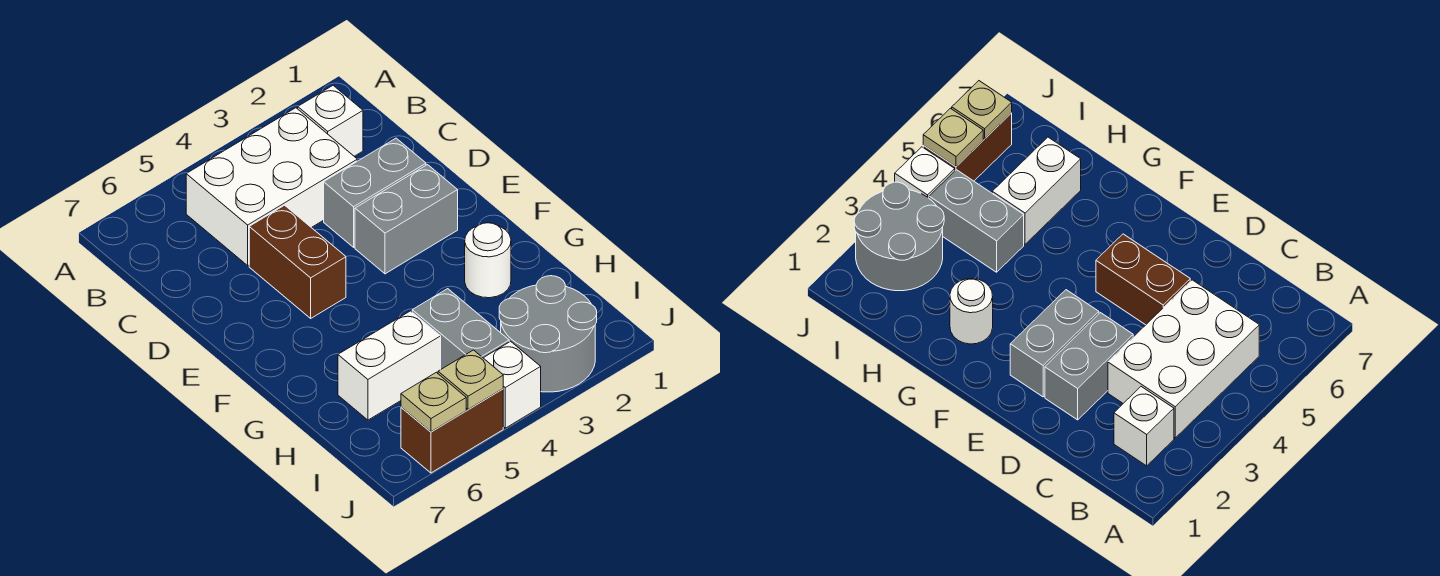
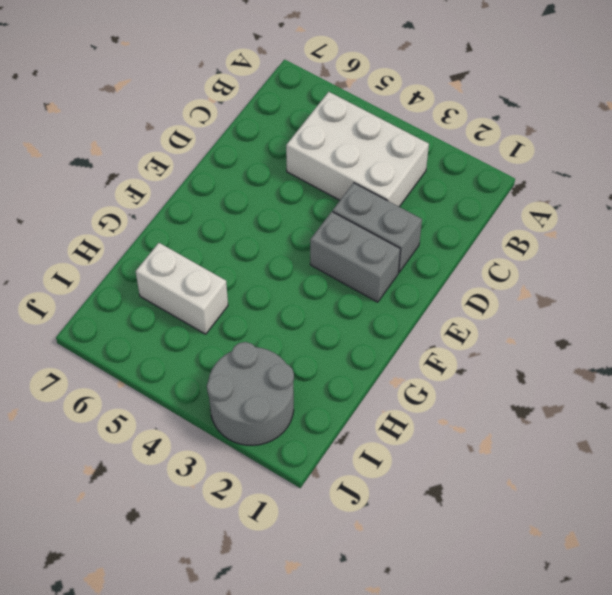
none -> white brick B2 level 1
none -> brown brick D5:E5 level 1
none -> white round brick G2 level 1

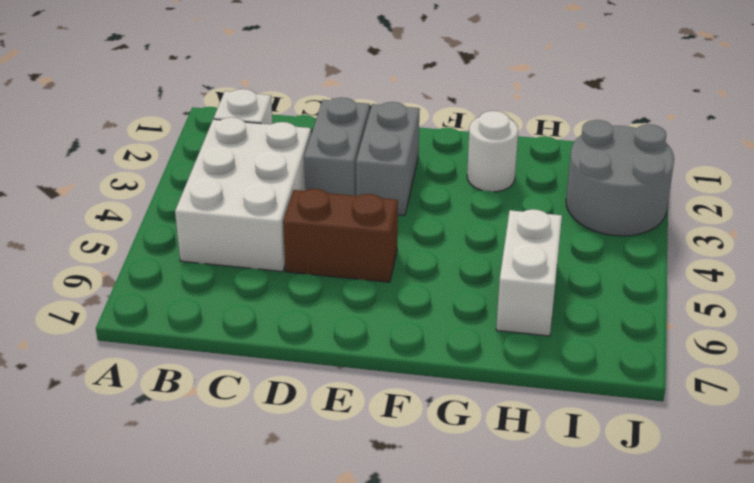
none -> grey brick H4:I4 level 1
none -> white brick J4 level 1
none -> brown brick J5:J6 level 1

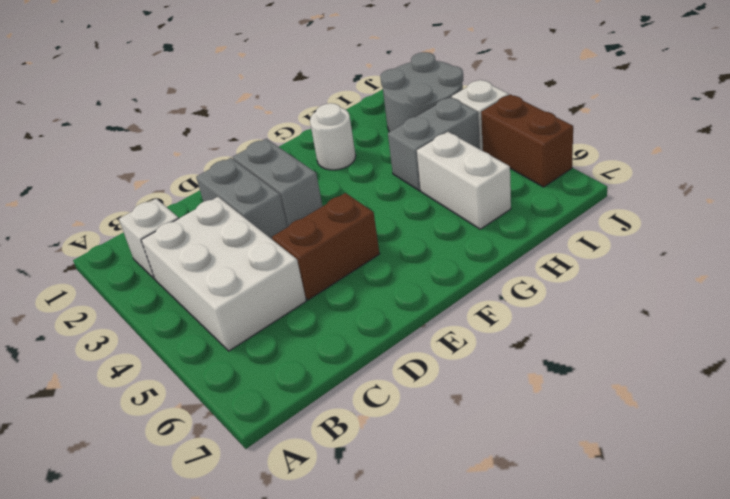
none -> tan plate J5 level 2
none -> tan plate J6 level 2

